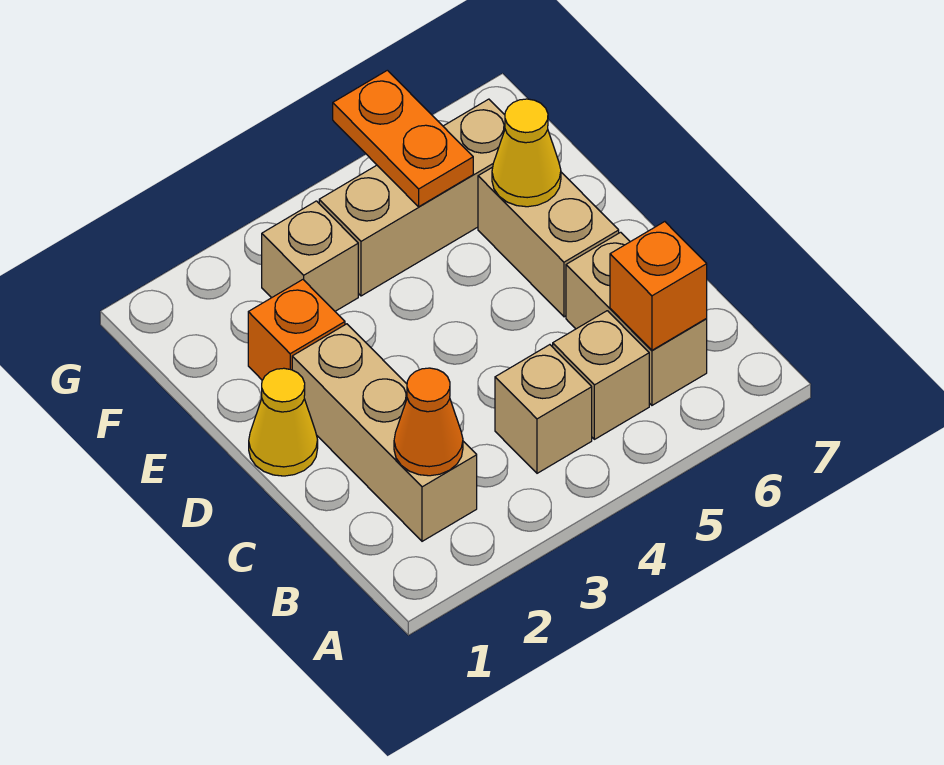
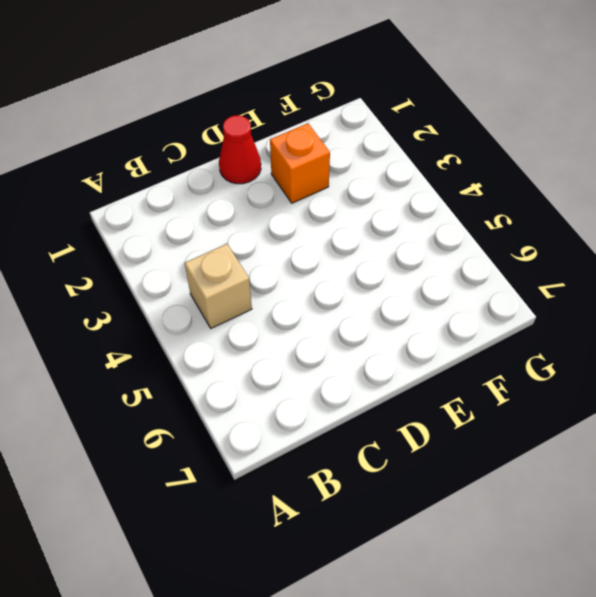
red cone D1 level 1 -> yellow cone D1 level 1
none -> tan brick B2:D2 level 1
none -> tan brick B5 level 1
none -> tan brick B6:C6 level 1

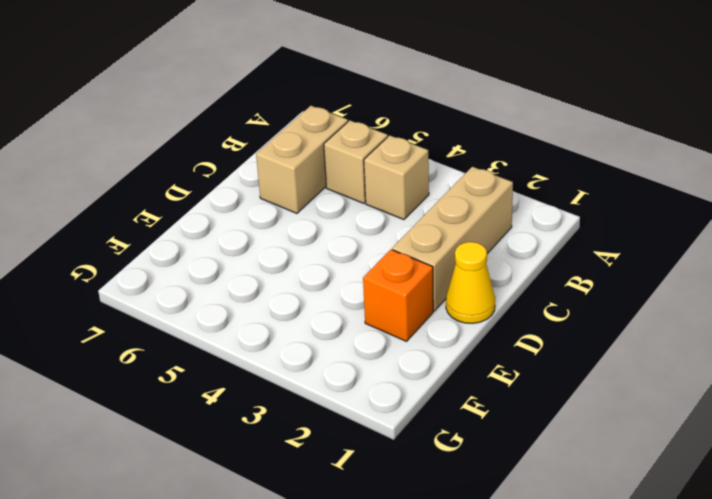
none -> tan brick D6:E6 level 1
none -> tan brick F3 level 1
none -> tan brick F4:F6 level 1

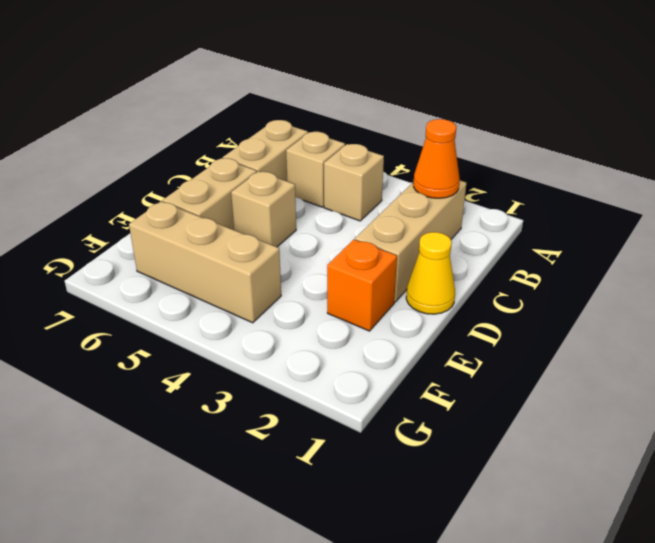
tan brick D5 level 1 -> tan brick F3 level 1
none -> orange brick B6 level 2
none -> yellow cone E6 level 2
none -> orange plate F5:G5 level 2

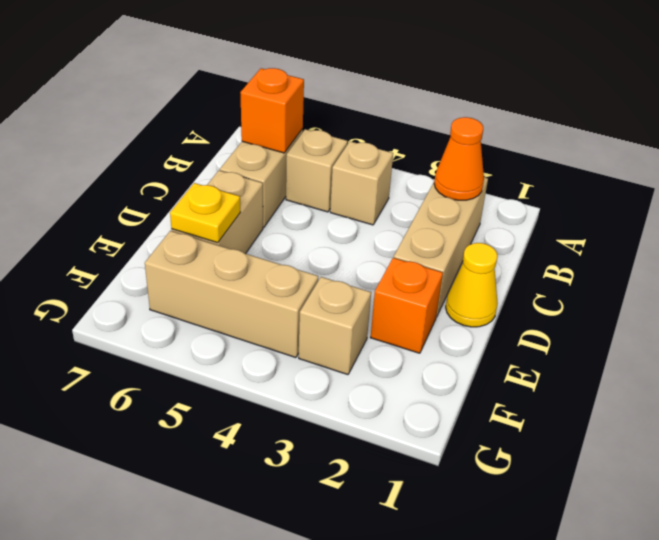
yellow plate E6 level 2 -> yellow cone E6 level 2
none -> orange plate F5:G5 level 2

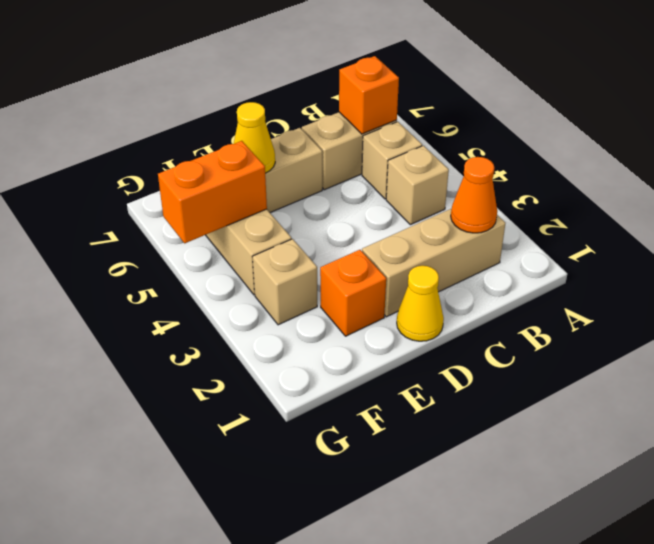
orange brick F5:G5 level 2 -> orange plate F5:G5 level 2

